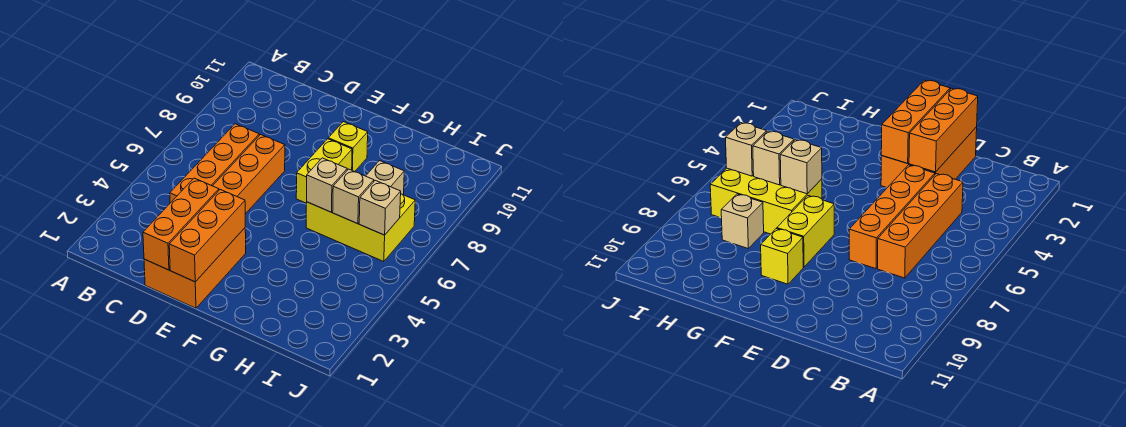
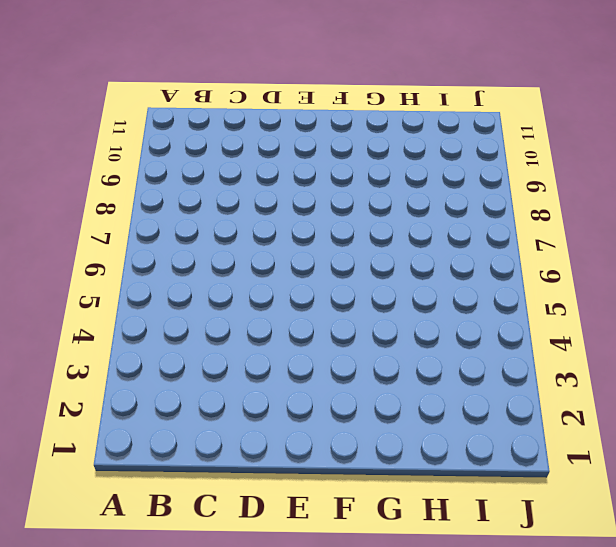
none -> orange brick C4:C7 level 1
none -> orange brick D1:E3 level 1
none -> orange brick D4:D7 level 1

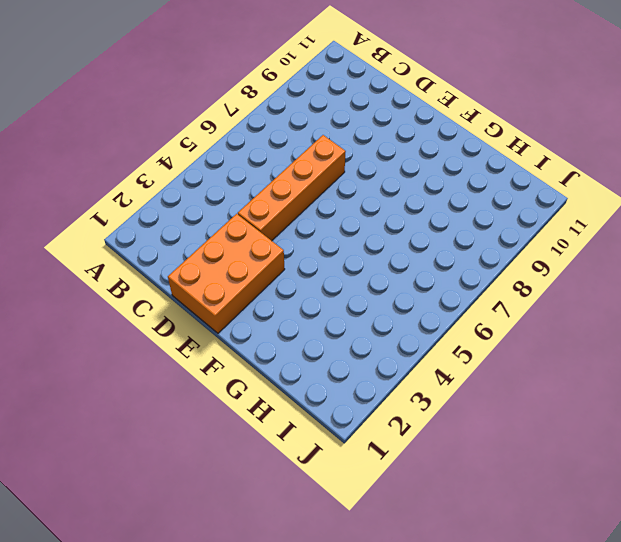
none -> orange brick C4:C7 level 1
none -> yellow brick F7:F8 level 1
none -> yellow brick F9 level 1

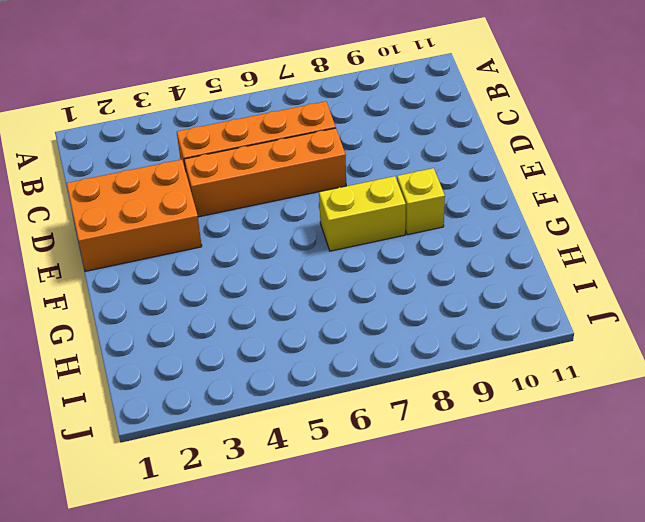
none -> yellow brick G6:I7 level 1
none -> tan brick H8 level 1
none -> orange brick D1:D3 level 2

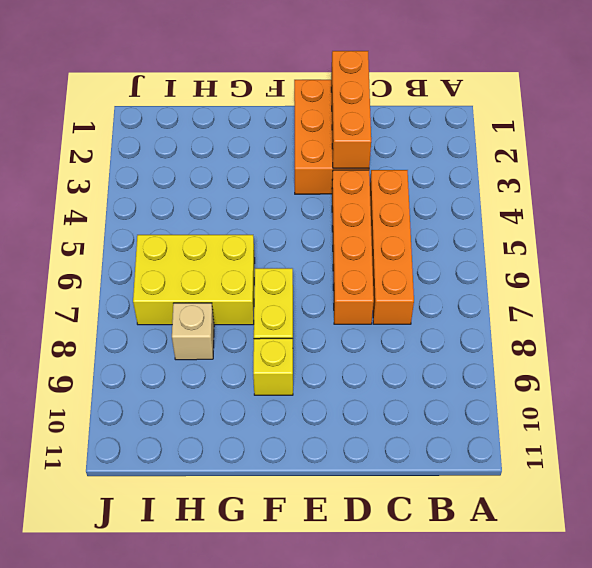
none -> orange brick E1:E3 level 2
none -> tan brick G6 level 2
none -> tan brick H6 level 2

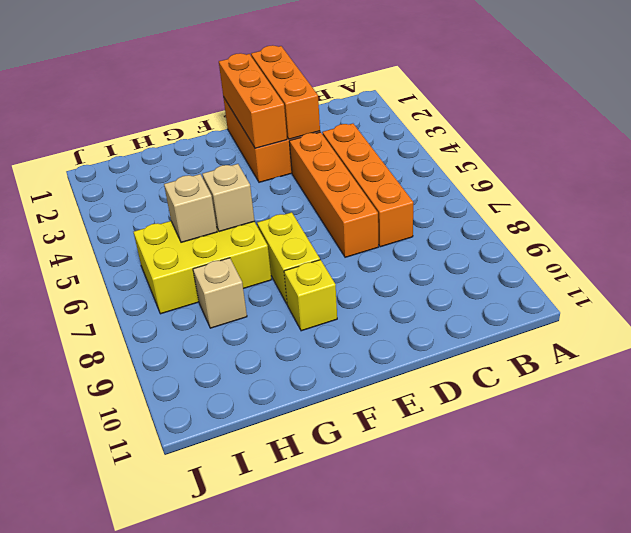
none -> tan brick I6 level 2

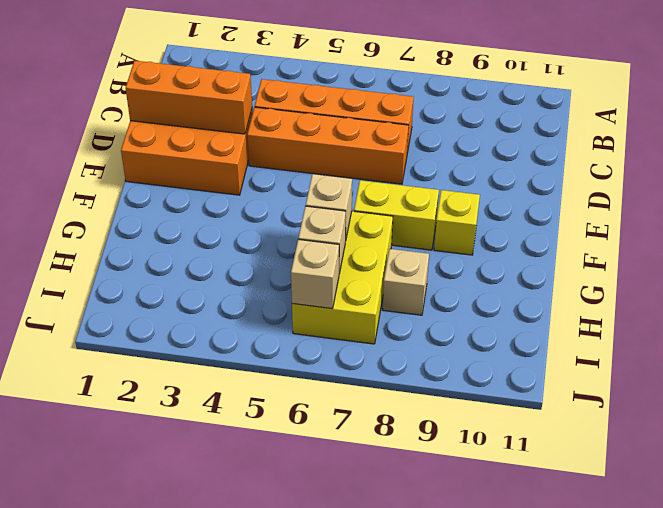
none -> orange brick E1:E3 level 2

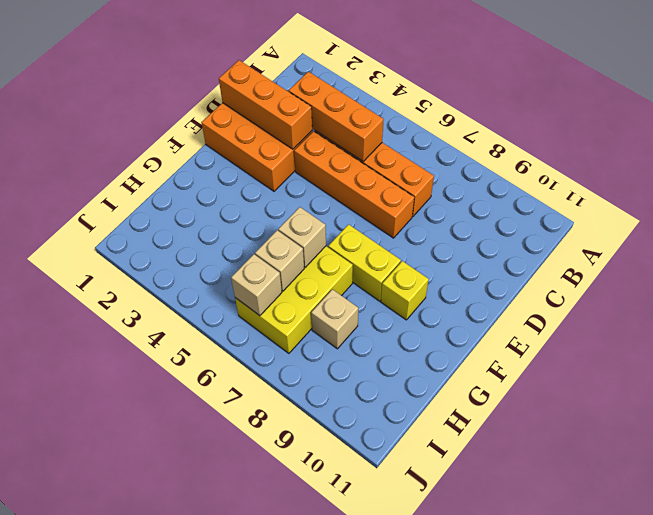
orange brick C3:C5 level 2 -> orange brick E1:E3 level 2

